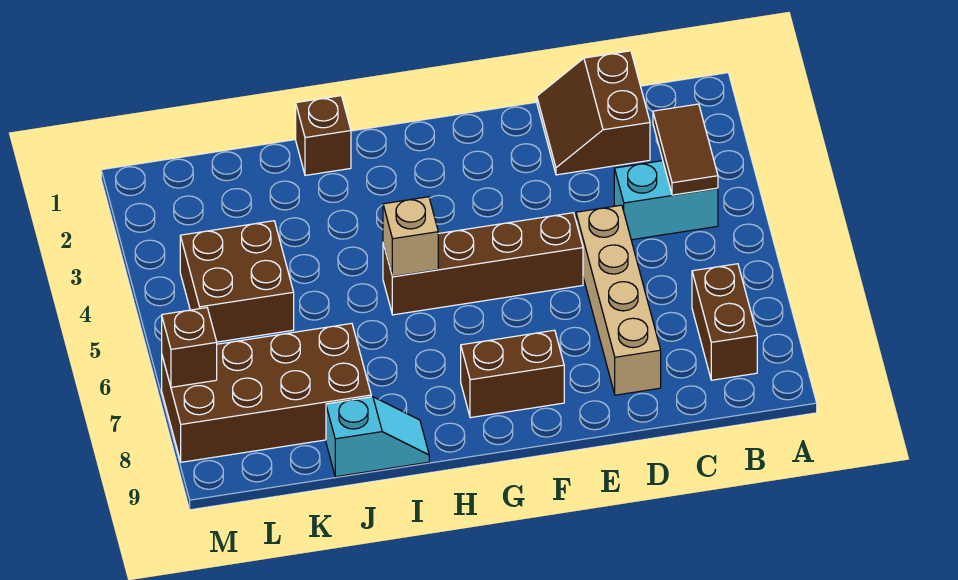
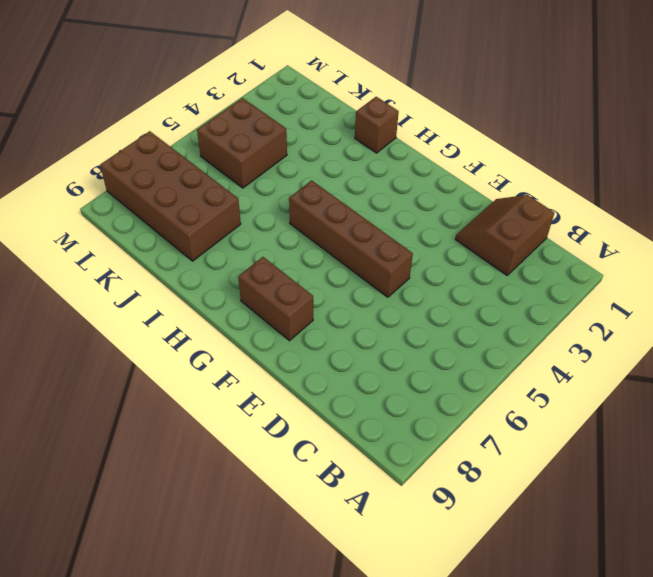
none -> cyan brick B4:C4 level 1
none -> brown brick B7:B8 level 1
none -> tan brick D5:D8 level 1

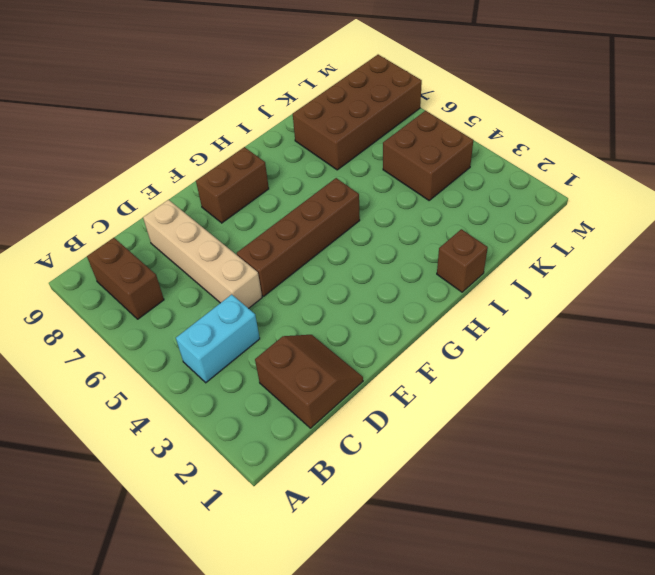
none -> cyan slope I9:J9 level 1 top J
none -> brown tile B3:B4 level 2
none -> tan brick H5 level 2

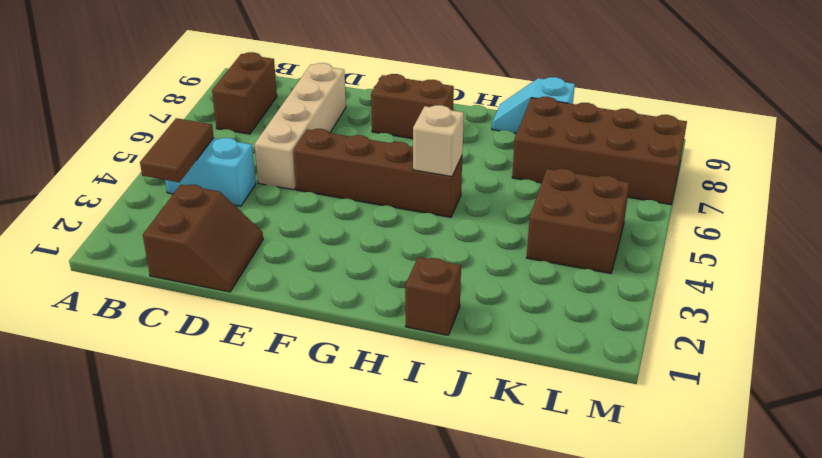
none -> brown brick M7 level 2

